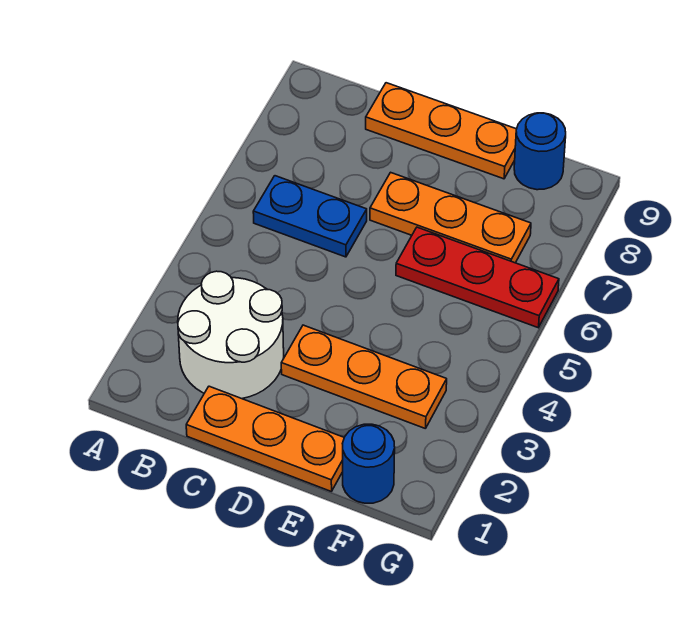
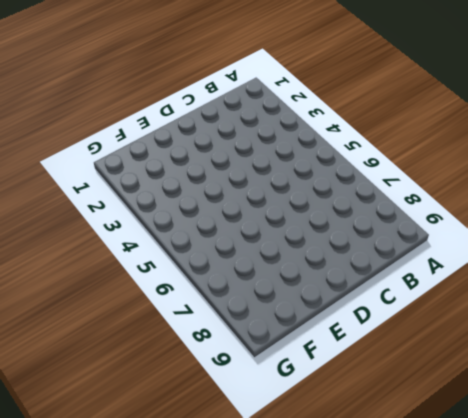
none -> white round brick B2:C3 level 1
none -> blue plate B6:C6 level 1

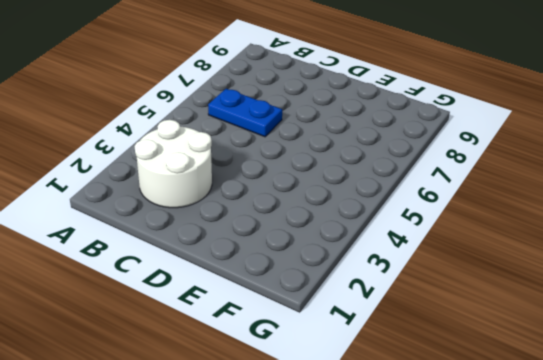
none -> orange plate C1:E1 level 1
none -> orange plate C9:E9 level 1

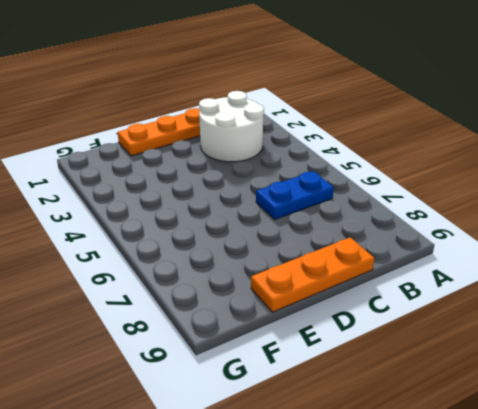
none -> orange plate D3:F3 level 1
none -> orange plate D7:F7 level 1

